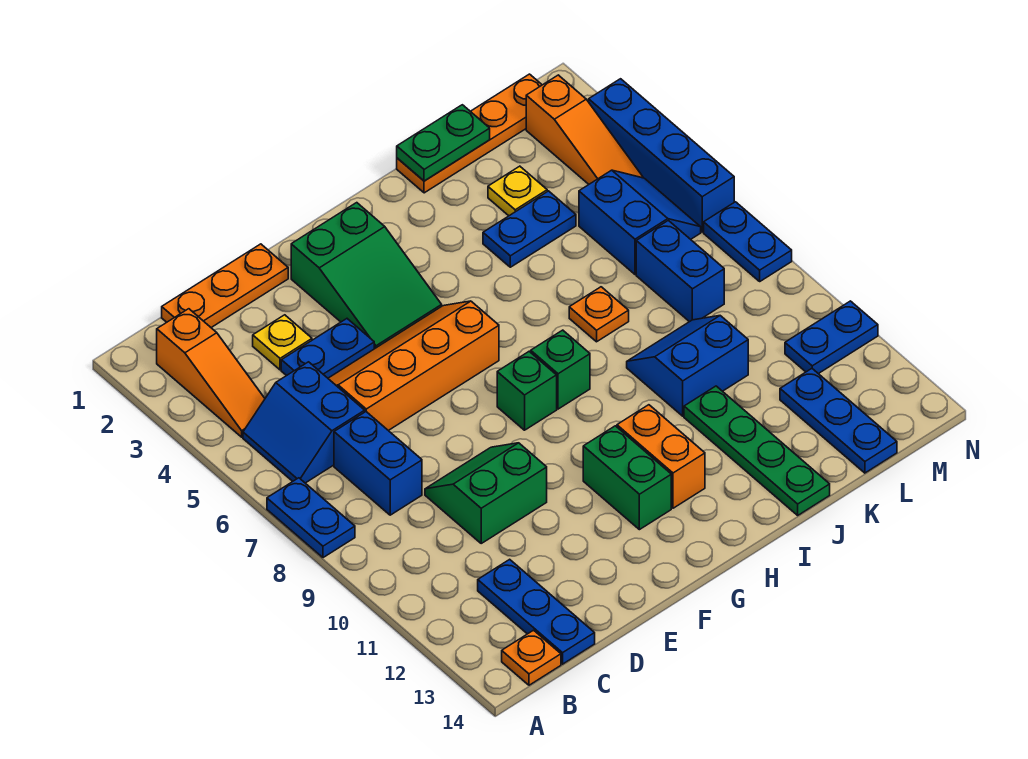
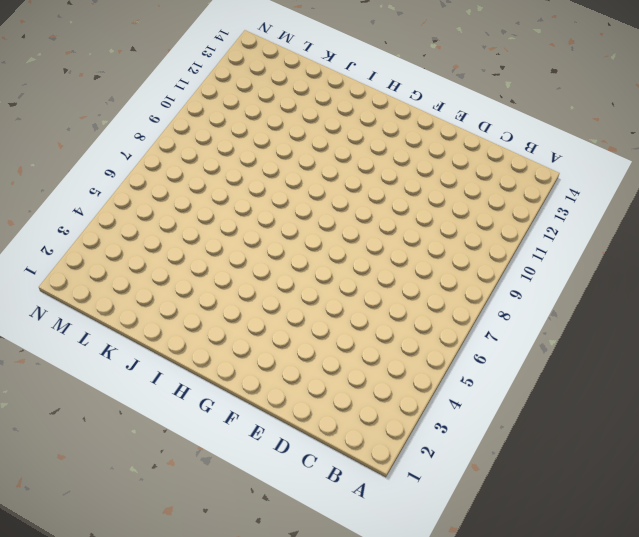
none -> blue plate A7:A8 level 1
none -> orange slope B2:B4 level 1 top 2
none -> blue slope B5:C6 level 1 top C
none -> orange plate B14 level 1

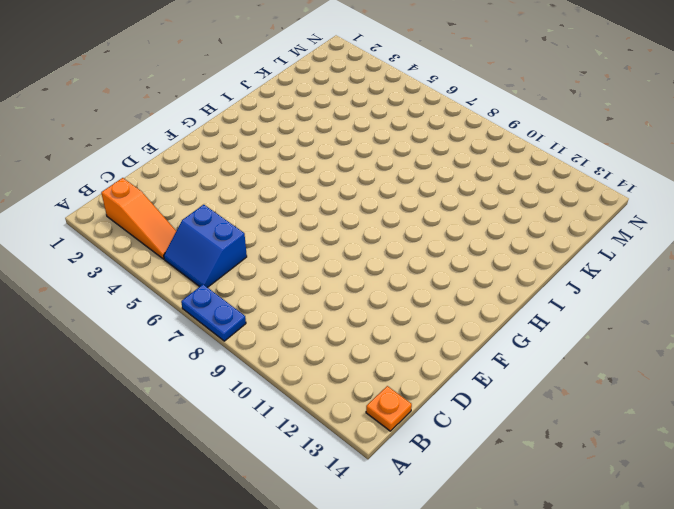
none -> orange plate C1:E1 level 1
none -> blue brick C7:C8 level 1
none -> blue plate C12:C14 level 1
none -> yellow plate D3 level 1

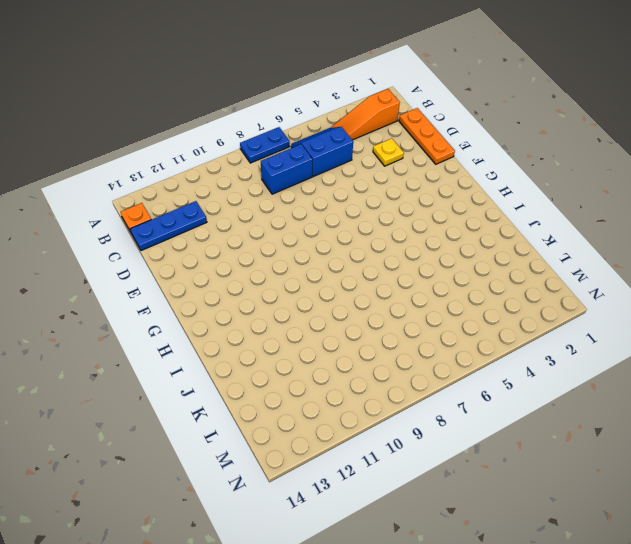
none -> blue plate D4:E4 level 1
none -> orange slope D5:G6 level 1 top 6
none -> green slope D9:E10 level 1 top 10
none -> green slope F2:G4 level 1 top 2

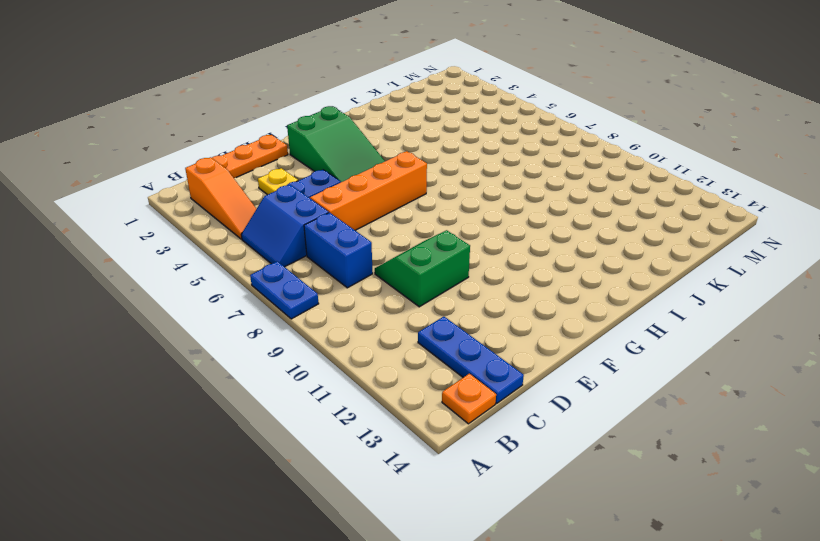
none -> green brick G8 level 1
none -> green brick G11:G12 level 1
none -> green brick H8 level 1
none -> orange brick H11:H12 level 1

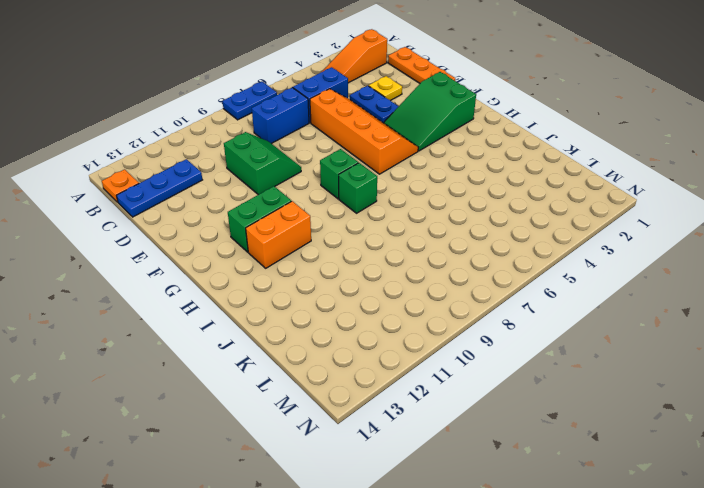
none -> orange plate J1:M1 level 1
none -> blue plate J4:K4 level 1
none -> orange plate J7 level 1
none -> blue slope J9:K10 level 1 top 10

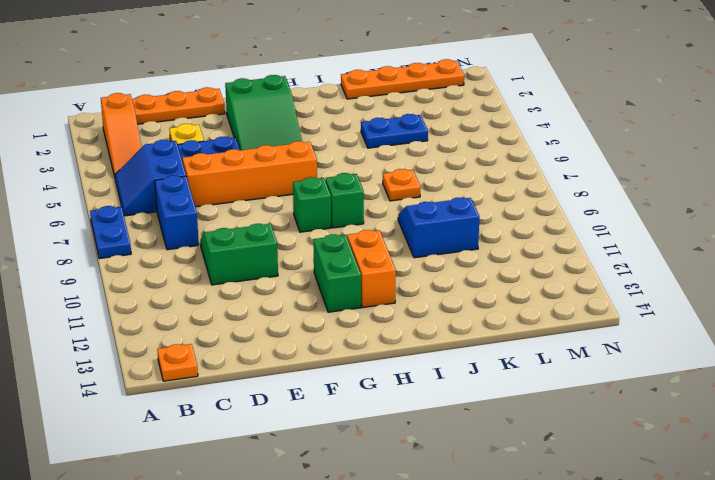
none -> blue plate C12:C14 level 1
none -> green plate J11:J14 level 1
none -> yellow plate K3 level 1
none -> blue slope L5:M6 level 1 top L

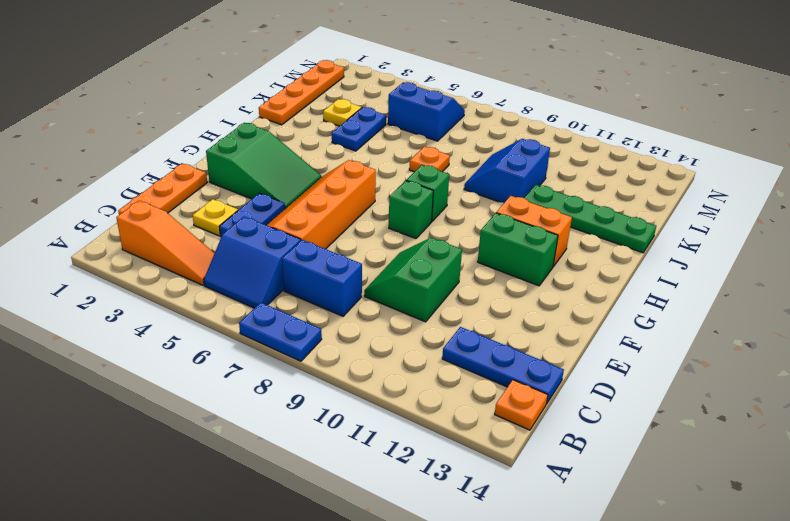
none -> blue brick L7:L8 level 1
none -> blue plate L12:L14 level 1
none -> orange slope M2:M4 level 1 top 2
none -> blue plate M11:N11 level 1

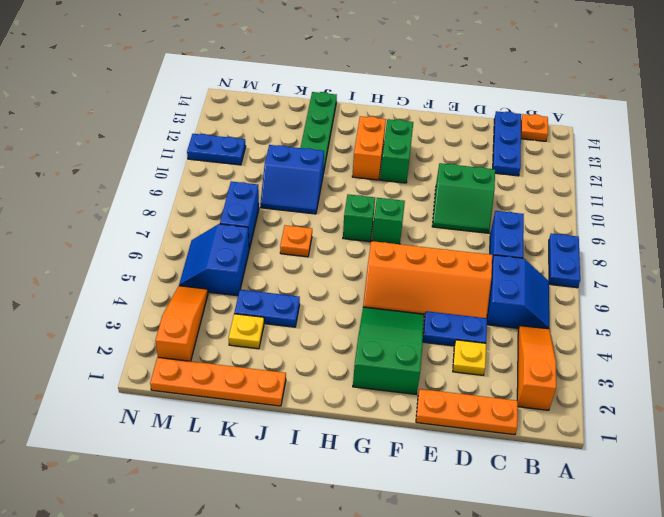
none -> blue plate L12:L14 level 1
none -> blue brick N3:N6 level 1
none -> blue plate N7:N8 level 1
none -> green plate J1:K1 level 2

